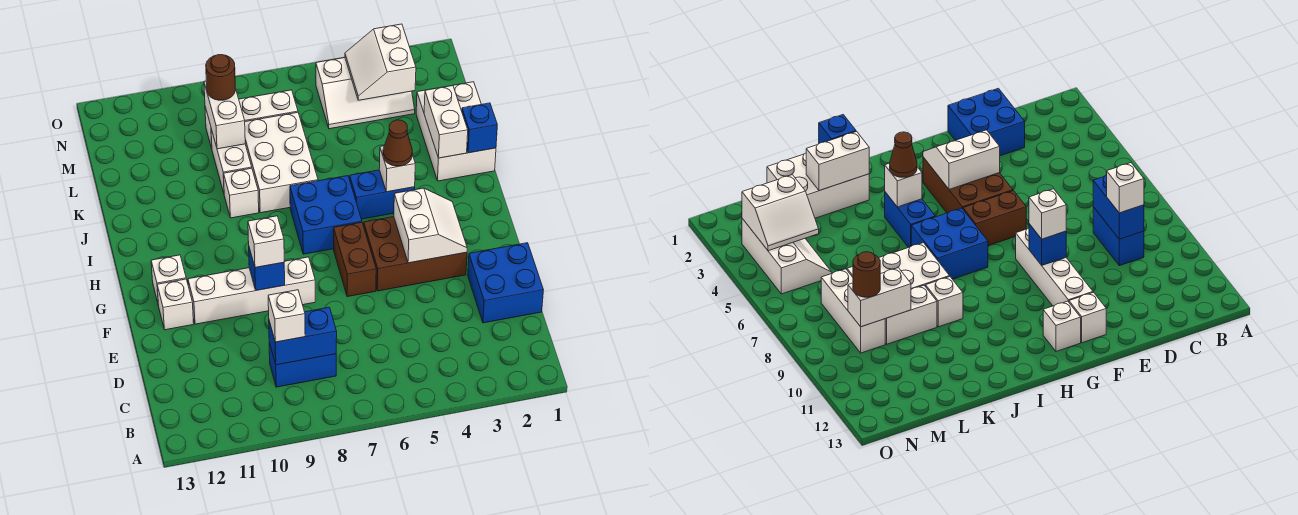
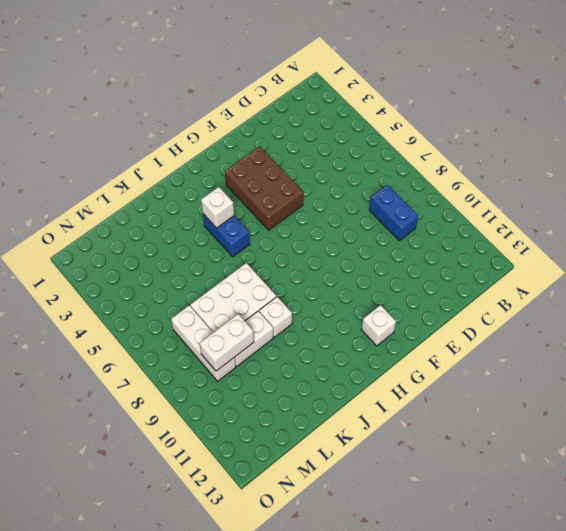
none -> blue brick D1:E2 level 1
none -> brown brick F6:G6 level 1
none -> white brick F8:F11 level 1

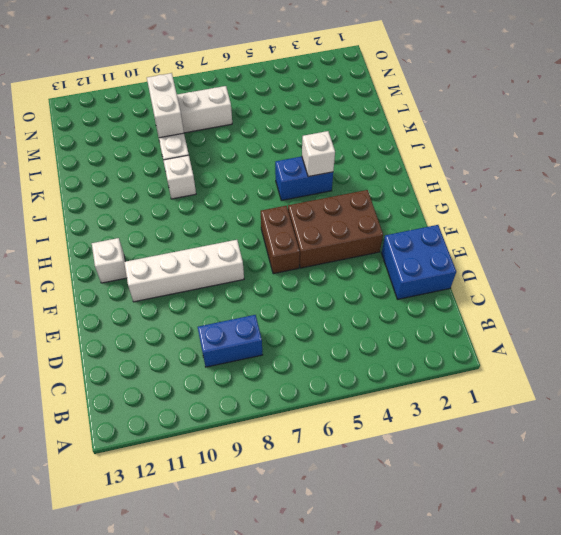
none -> white brick F12 level 1
none -> blue brick H6:I7 level 1
none -> white brick J1:L2 level 1

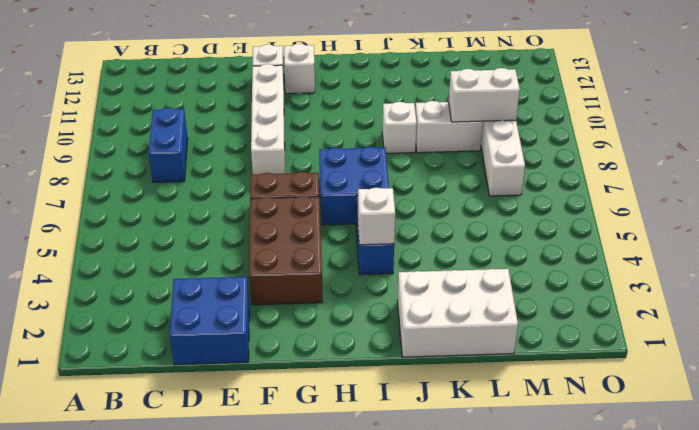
none -> white brick J7:L8 level 1
none -> white slope M3:N5 level 1 top N
none -> blue brick C8:C9 level 2

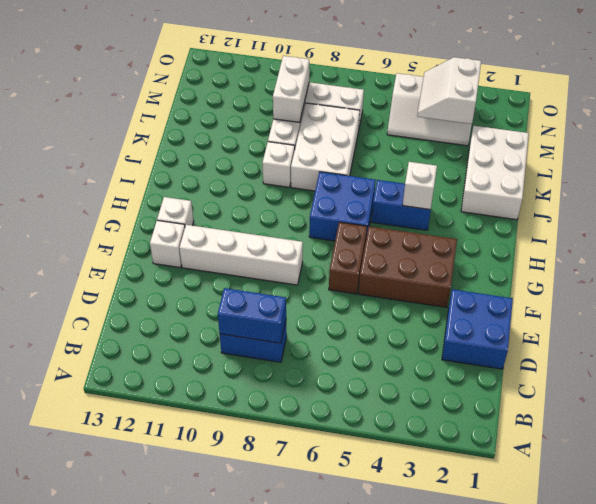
none -> white slope F3:G4 level 2 top 4
none -> blue brick F9 level 2
none -> blue brick J1 level 2

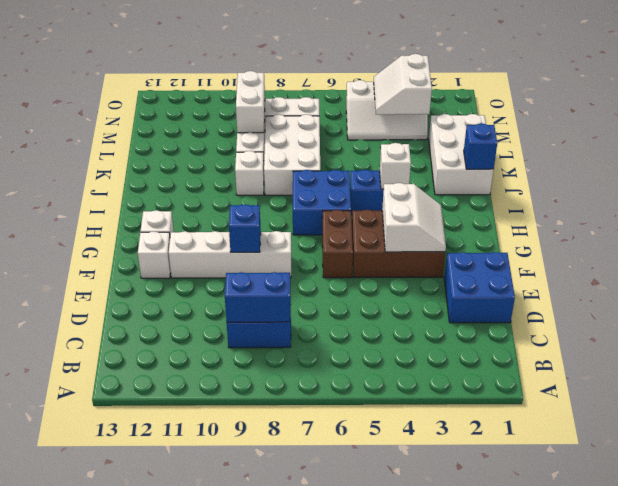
none -> white brick J2:K2 level 2
none -> white brick C9 level 3
none -> white brick F9 level 3

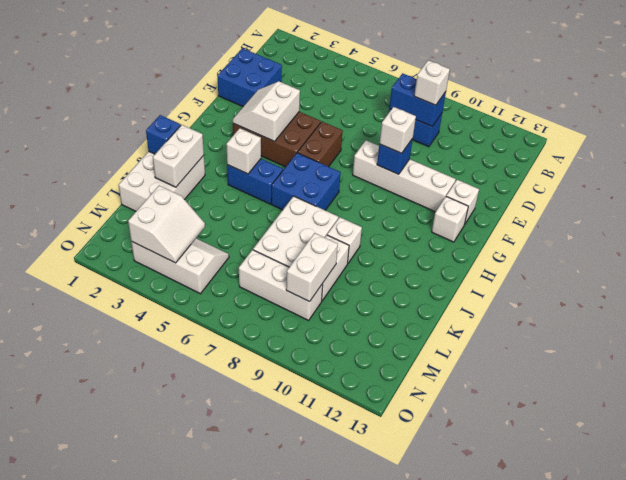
none -> brown cone I4 level 3
none -> brown round brick M9 level 3

